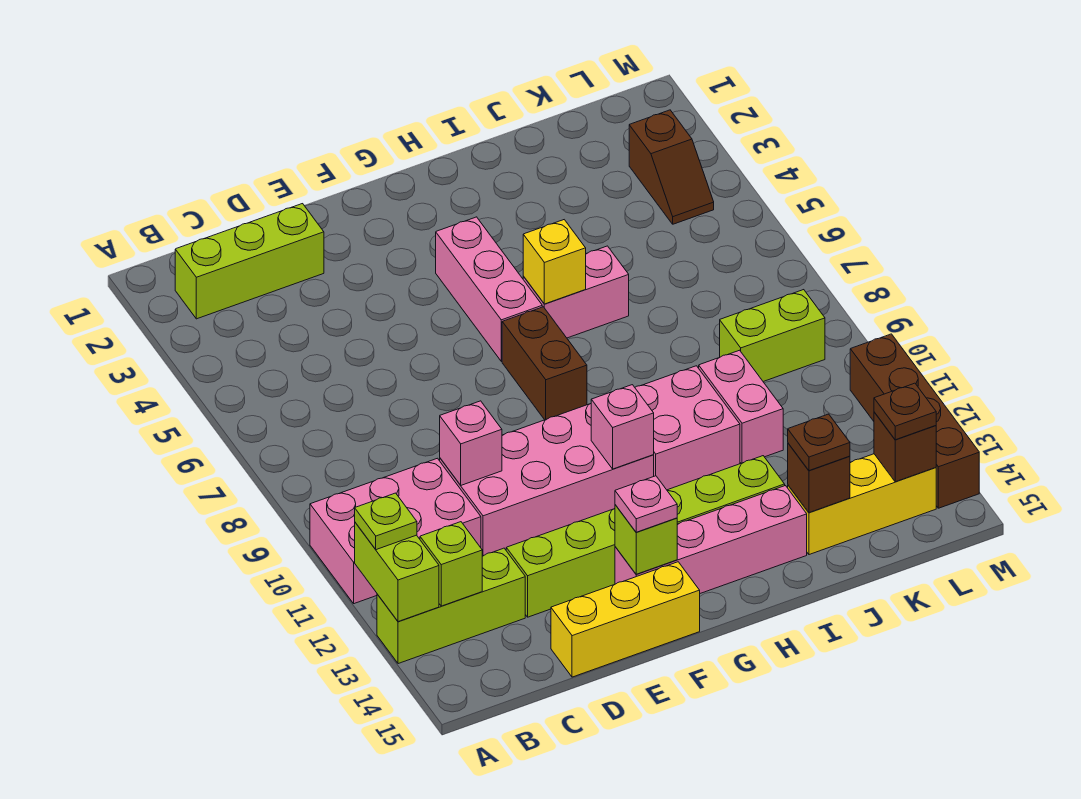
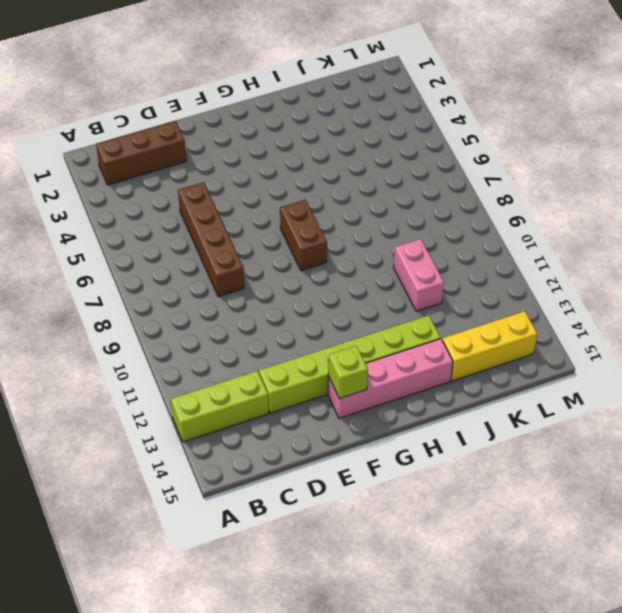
brown brick B2:D2 level 1 -> lime brick B2:D2 level 1
brown brick D5:D8 level 1 -> brown brick M11:M14 level 1
none -> pink brick A10:C11 level 1
none -> pink brick D10:G11 level 1
none -> yellow brick D15:F15 level 1

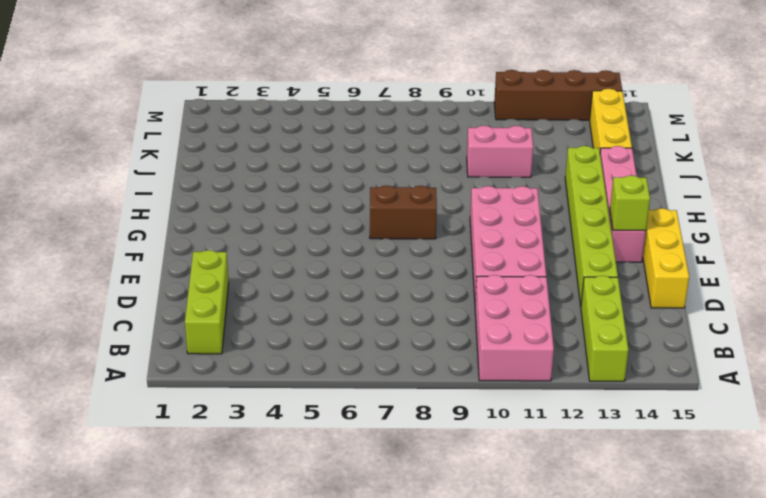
none -> pink brick G4:G6 level 1
none -> pink brick H6:I6 level 1
none -> pink brick H10:I11 level 1

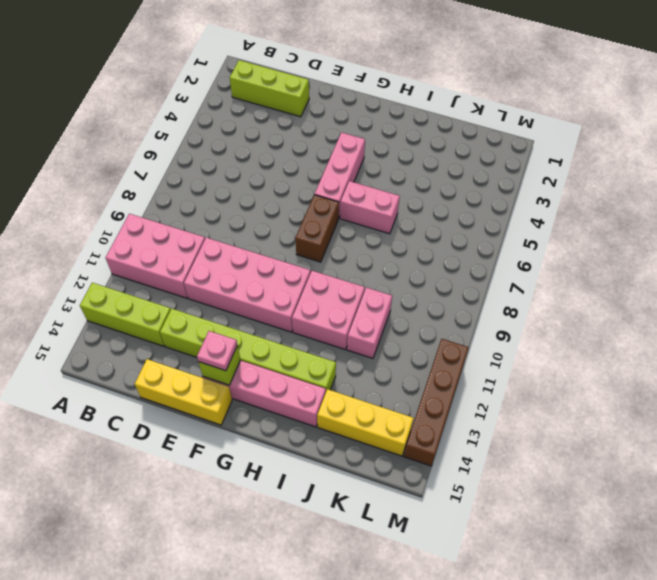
none -> lime brick K9:L9 level 1
none -> brown slope L3:L4 level 1 top 3
none -> lime brick A12:A13 level 2

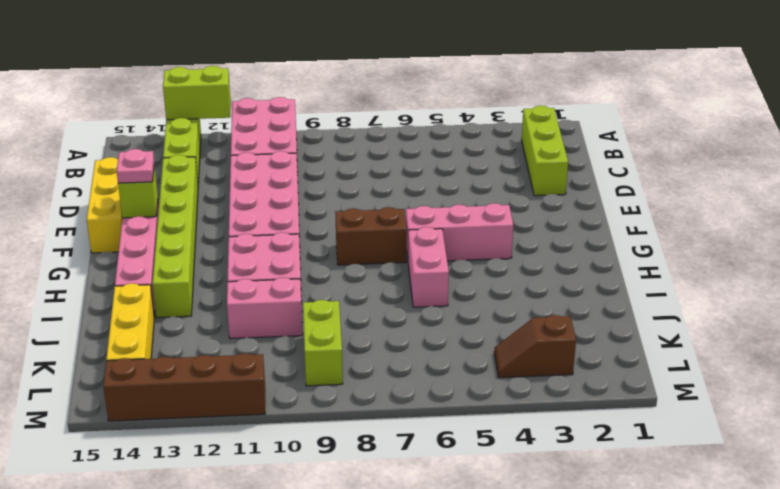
none -> lime brick B13 level 2
none -> pink brick D10 level 2
none -> pink brick G11 level 2

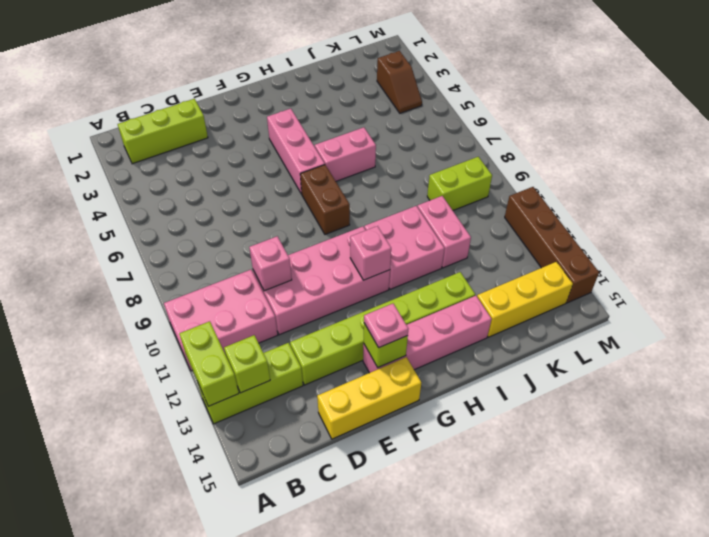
none -> yellow brick H6 level 2
none -> brown brick J14 level 2
none -> brown brick L14 level 2

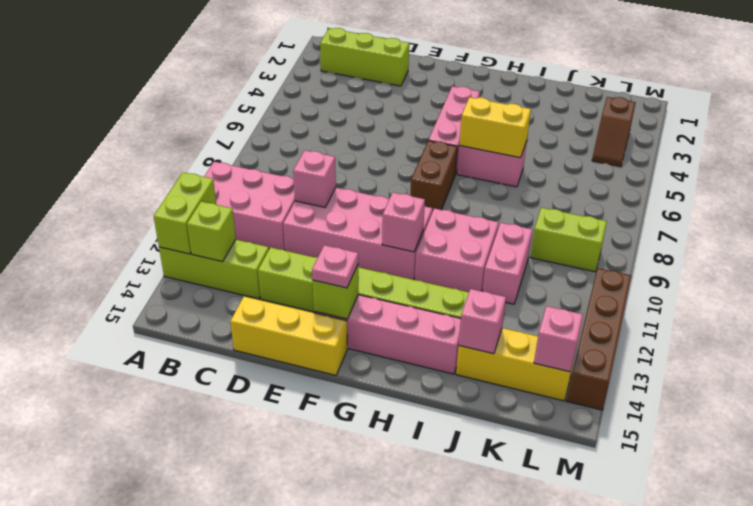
yellow brick H6:I6 level 2 -> yellow brick H6 level 2
pink brick J14 level 2 -> brown brick J14 level 2
pink brick L14 level 2 -> brown brick L14 level 2
none -> lime plate A12 level 3
none -> brown plate J14 level 3
none -> brown plate L14 level 3

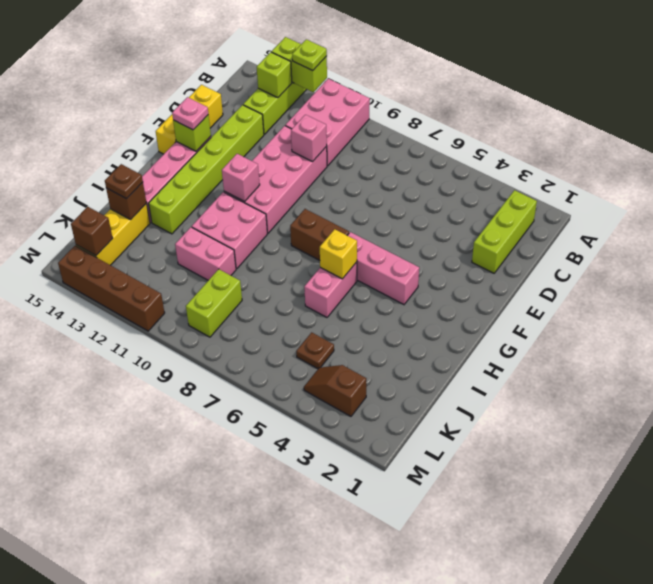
brown plate K5 level 1 -> brown plate L14 level 3

